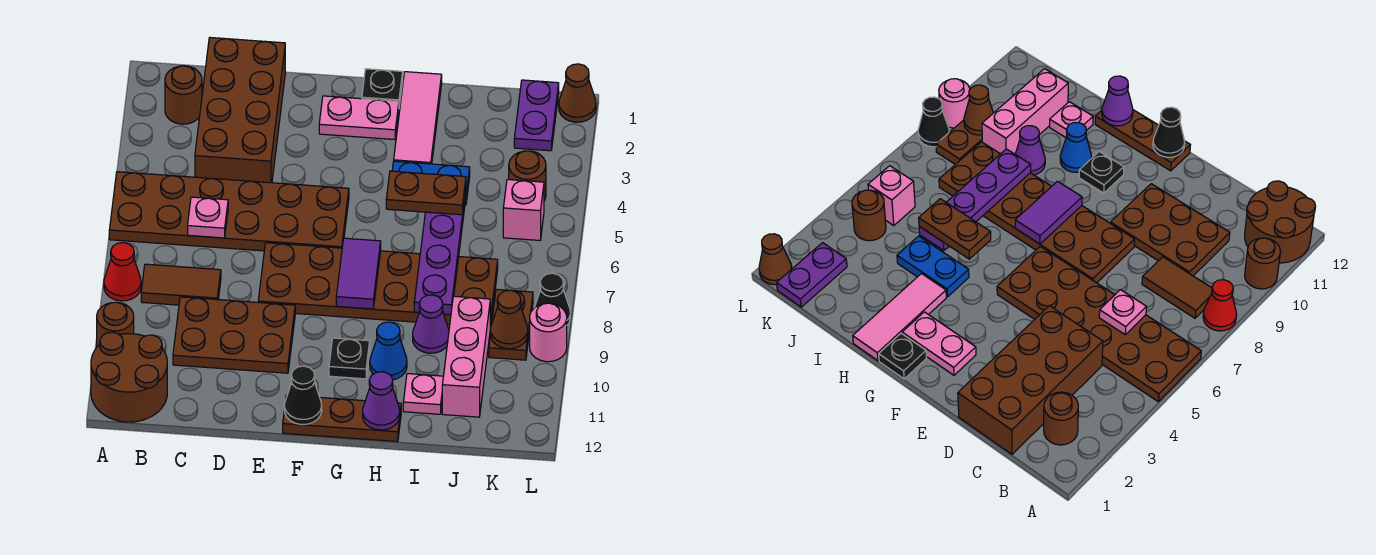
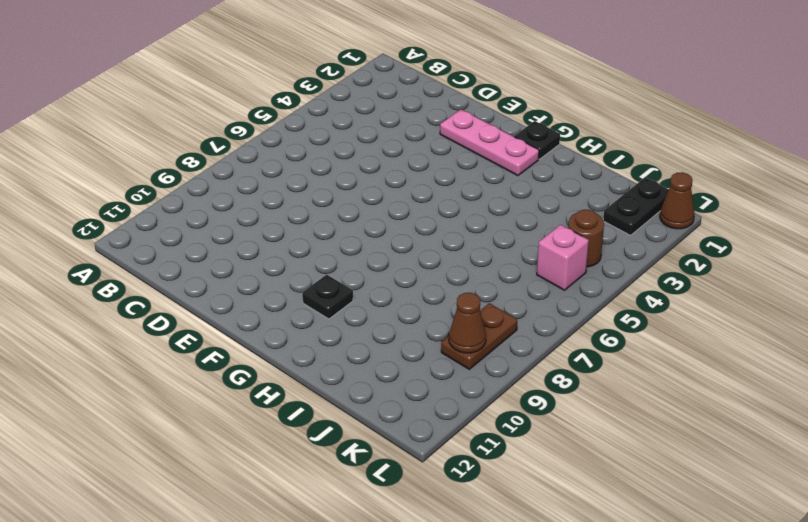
pink plate E2:G2 level 1 -> pink plate F2:G2 level 1
black plate K1:K2 level 1 -> purple plate K1:K2 level 1
none -> brown plate A5:F6 level 1
none -> red cone A8 level 1
none -> brown round brick A10 level 1
none -> brown round brick A11:B12 level 1

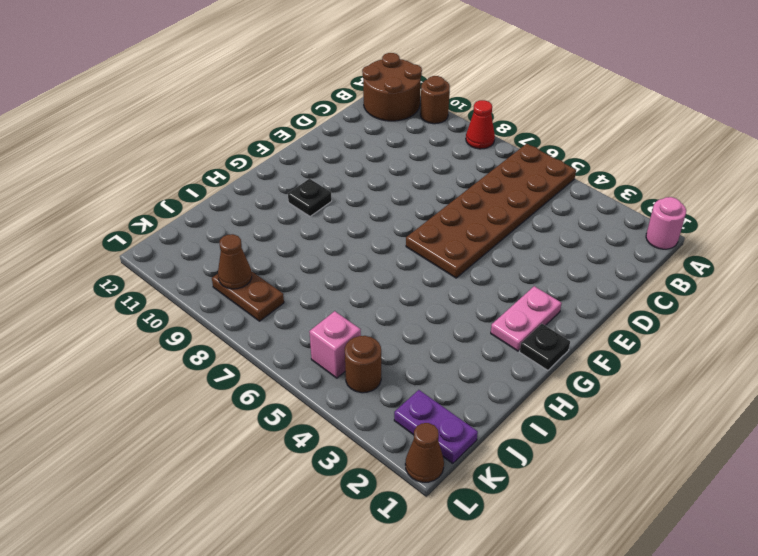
pink round brick A1 level 1 -> pink round brick L9 level 1
none -> brown round brick B2 level 1
none -> brown tile B8:C8 level 1
none -> brown brick C1:D4 level 1
none -> brown plate C9:E10 level 1

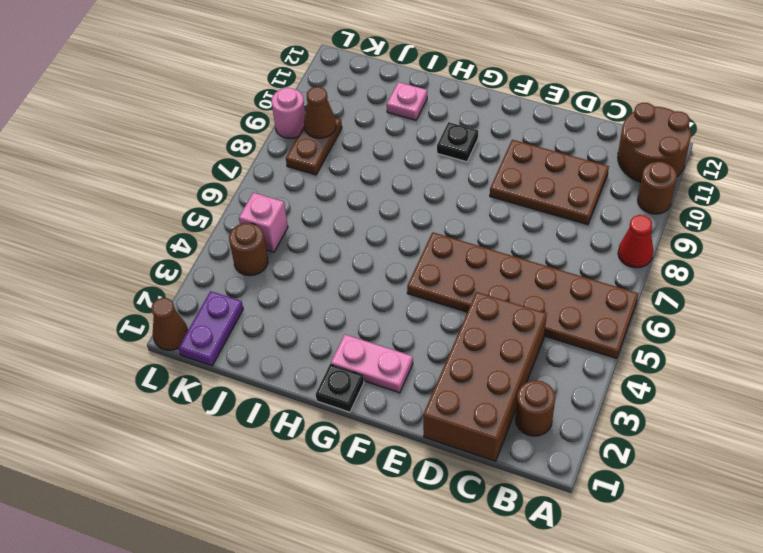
none -> brown tile B8:C8 level 1
none -> brown plate E7:J8 level 1
none -> brown plate F12:H12 level 1
none -> pink tile H1:H3 level 1

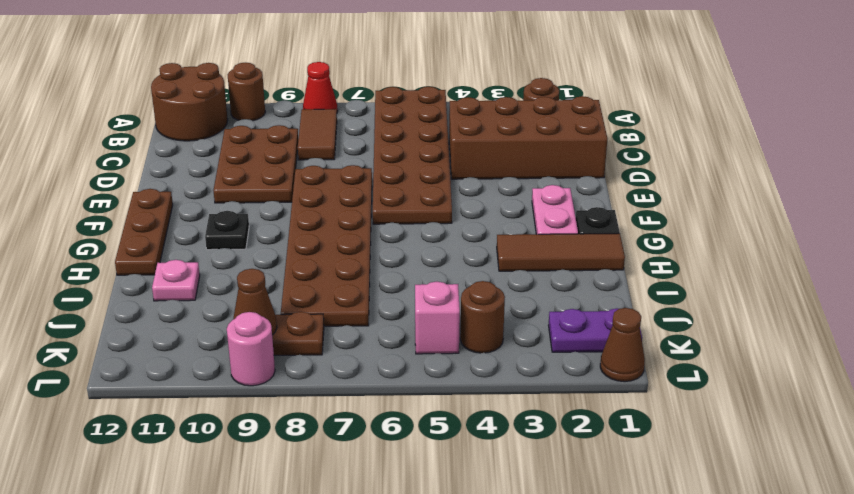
brown tile H1:H3 level 1 -> pink tile H1:H3 level 1
none -> blue plate H4:I4 level 1
none -> blue cone H10 level 1
none -> purple cone I9 level 1
none -> pink brick J9:J11 level 1

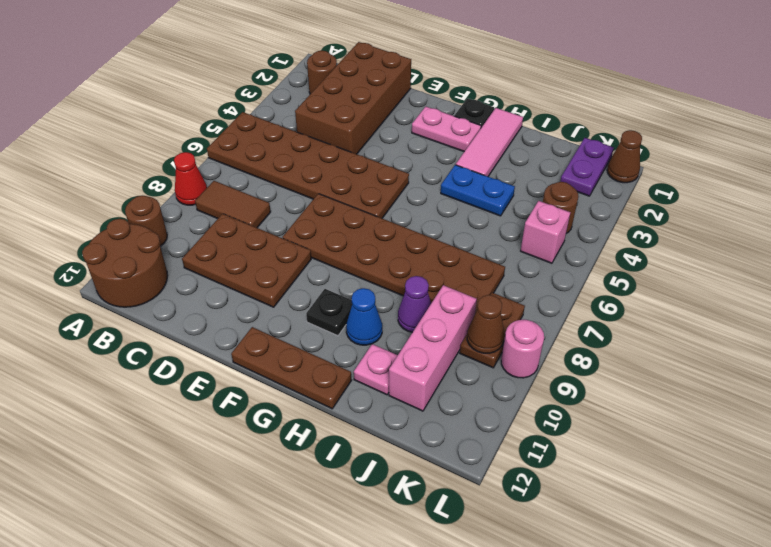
none -> black cone L8 level 1
none -> pink plate C6 level 2
none -> black cone F12 level 2
none -> purple tile G7:G8 level 2

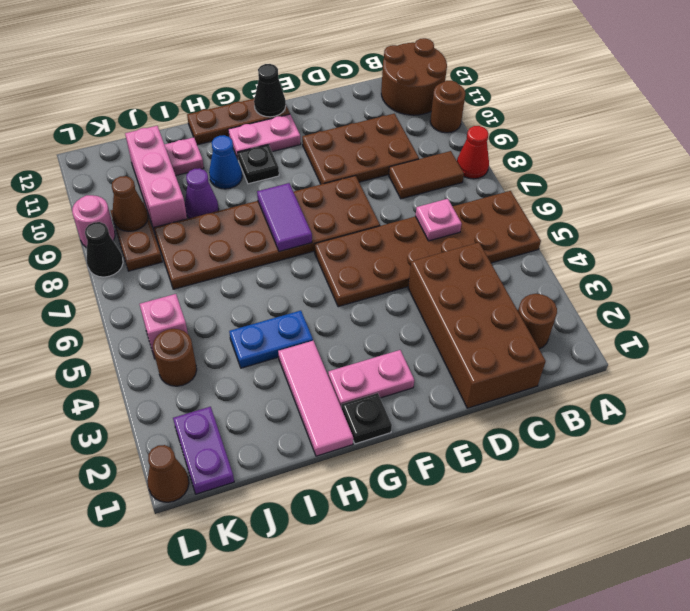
pink plate F11:G11 level 1 -> none
none -> purple cone H12 level 2
none -> purple plate I5:I8 level 2
none -> brown plate H5:I5 level 3

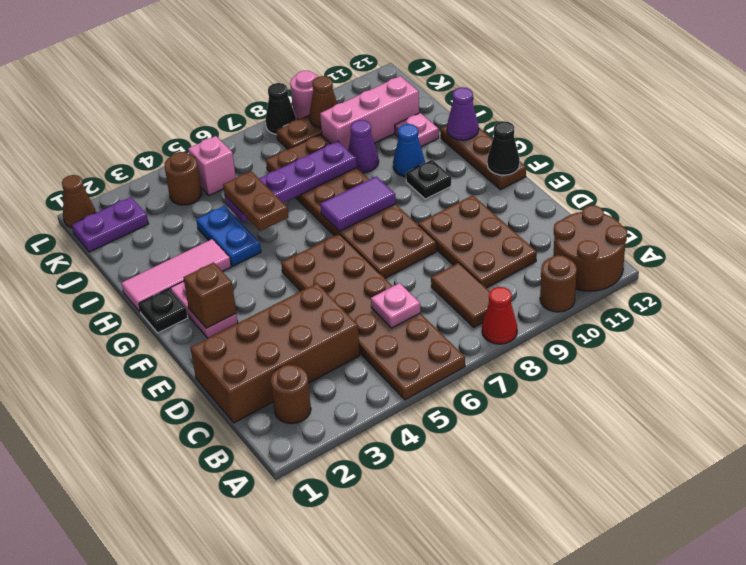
brown brick F2 level 2 -> none

